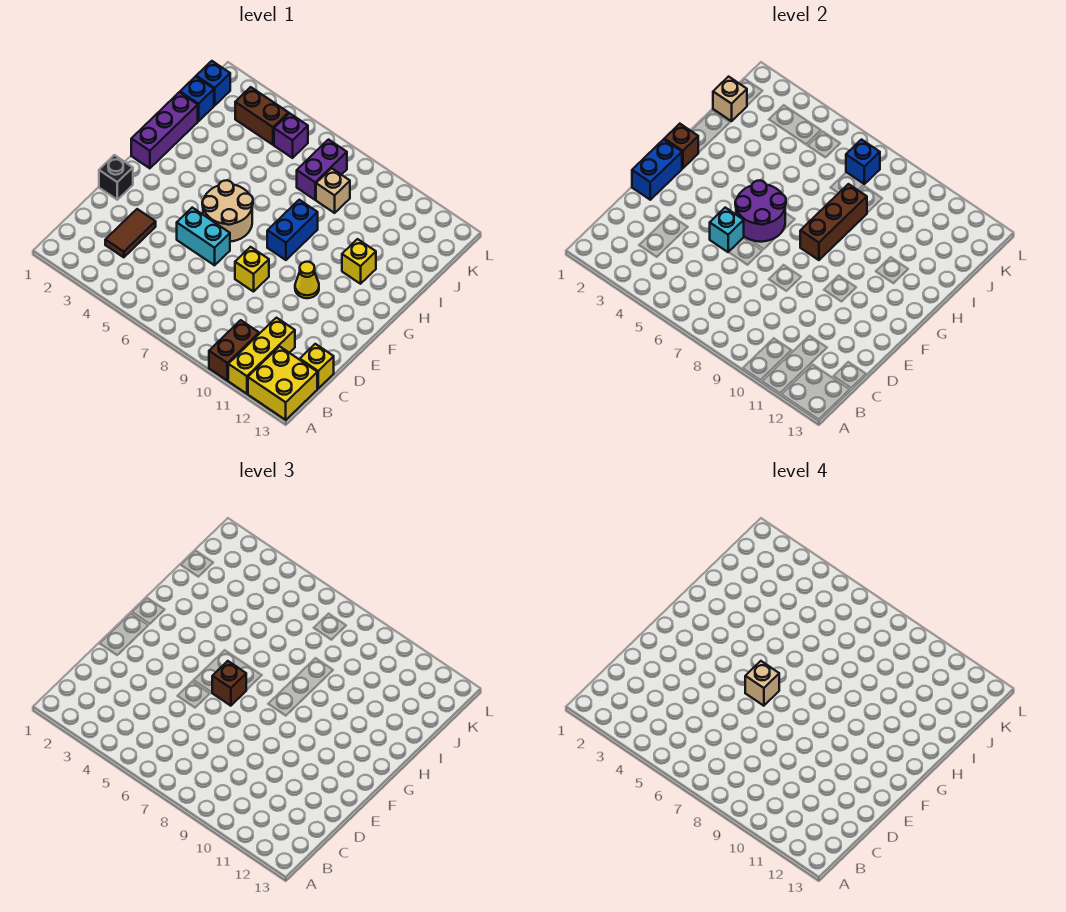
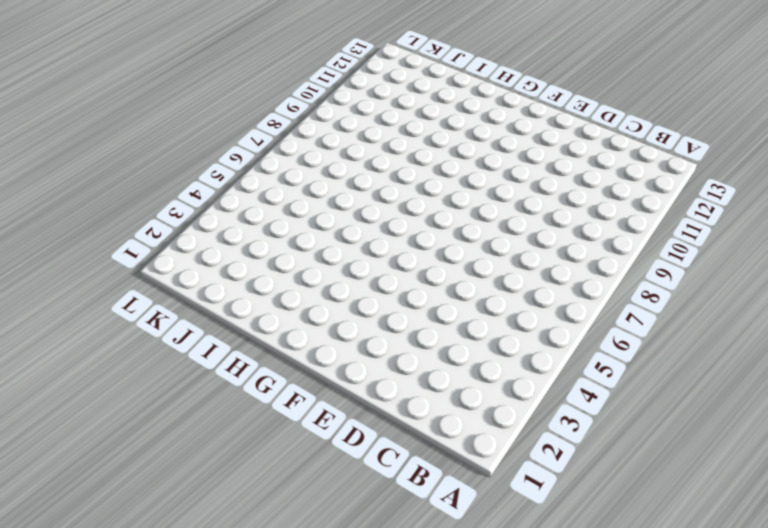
none -> brown brick A10:B10 level 1
none -> yellow brick A11:C11 level 1
none -> yellow brick A12:B13 level 1

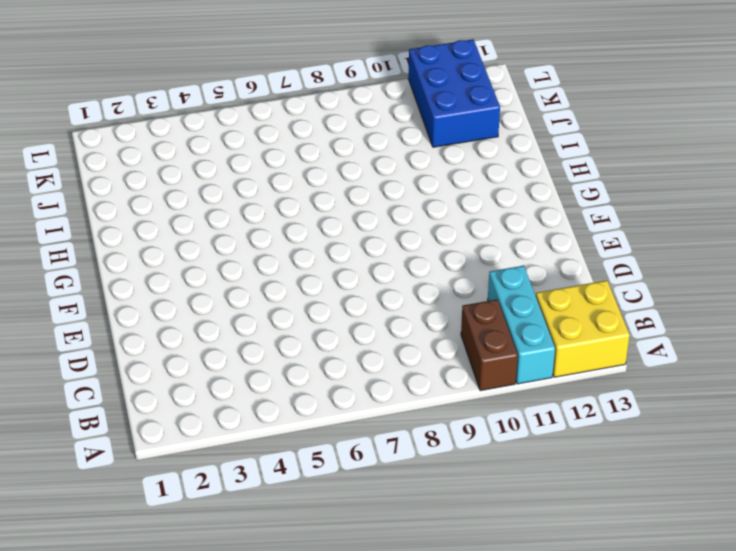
cyan brick A11:C11 level 1 -> yellow brick A11:C11 level 1
blue brick J11:L12 level 1 -> none
none -> brown tile C3:D3 level 1
none -> yellow brick C13 level 1
none -> black brick E1 level 1

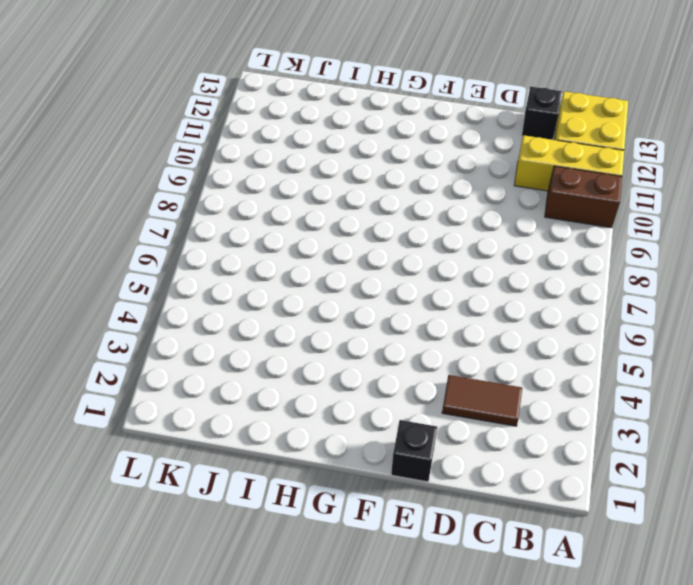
black brick C13 level 1 -> yellow brick C13 level 1
none -> cyan brick E5:E6 level 1
none -> yellow brick E8 level 1
none -> tan round brick F5:G6 level 1

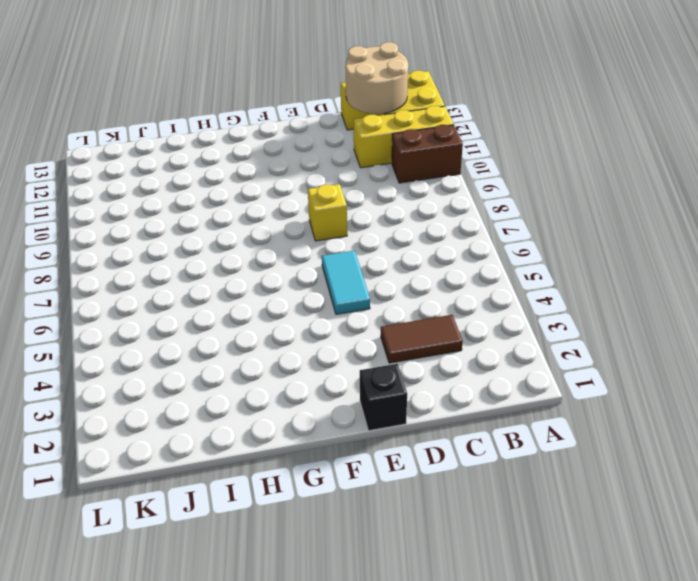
tan round brick B12:C13 level 2 -> tan round brick F5:G6 level 1
cyan tile E5:E6 level 1 -> cyan brick E5:E6 level 1
none -> yellow cone F10 level 1
none -> purple brick G1:I1 level 1
none -> blue brick G8:H8 level 1

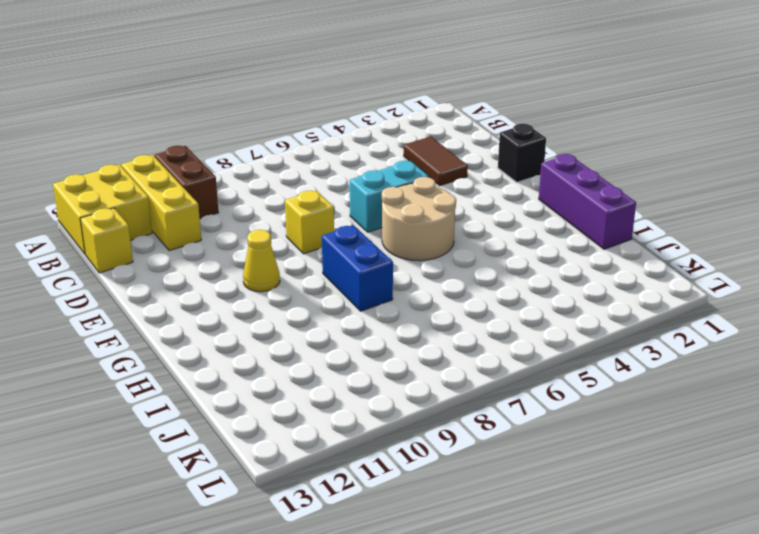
none -> yellow brick H11 level 1
none -> blue brick J1 level 1
none -> purple brick J7:K7 level 1

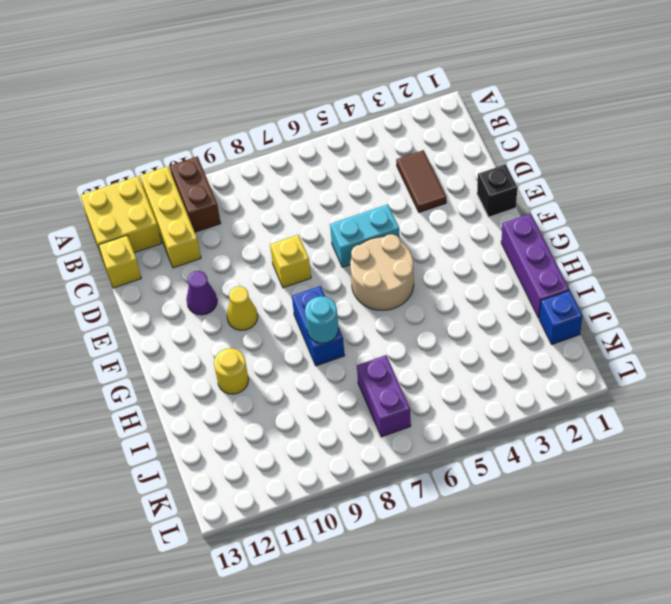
purple cone E11 level 1 -> none
cyan round brick H8 level 2 -> brown brick G8:I8 level 2
yellow round brick H11 level 1 -> yellow brick H11 level 1
none -> tan brick J8 level 1
none -> blue brick K1 level 1
none -> brown brick K3:K4 level 1

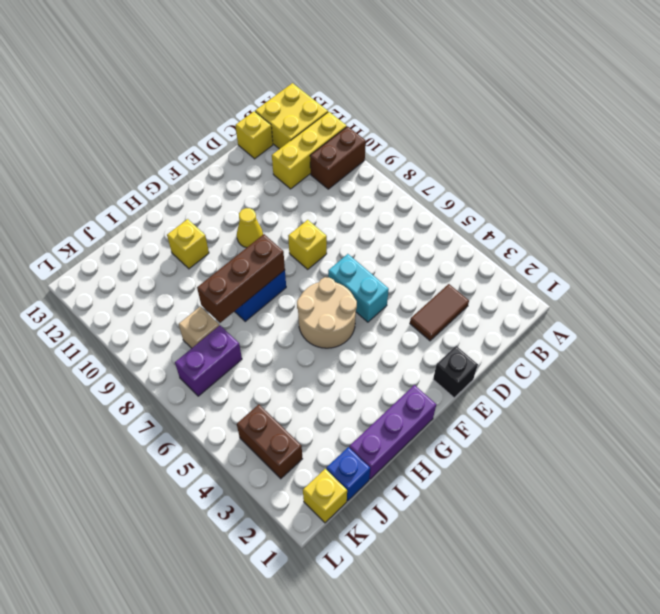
yellow brick K1 level 1 -> blue brick K1 level 1
none -> purple brick K5 level 1
none -> blue brick E1:F1 level 2
none -> cyan brick E5 level 2

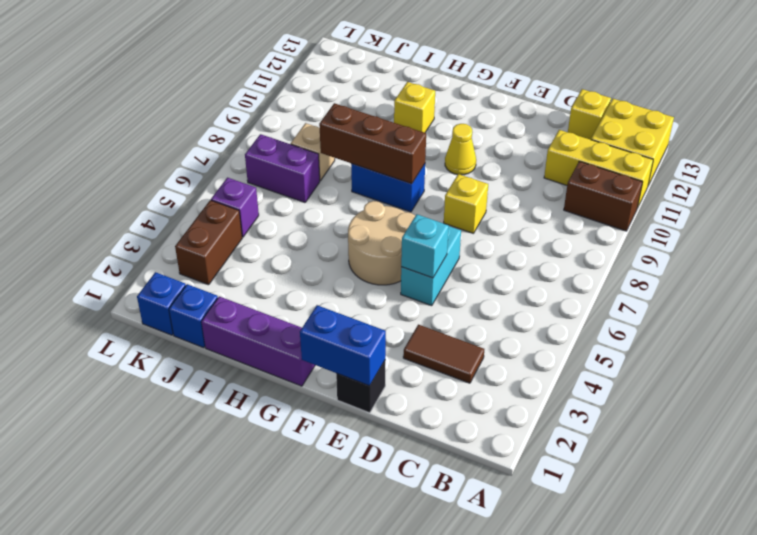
none -> purple round brick F5:G6 level 2
none -> brown brick G1 level 2
none -> tan brick J1 level 2

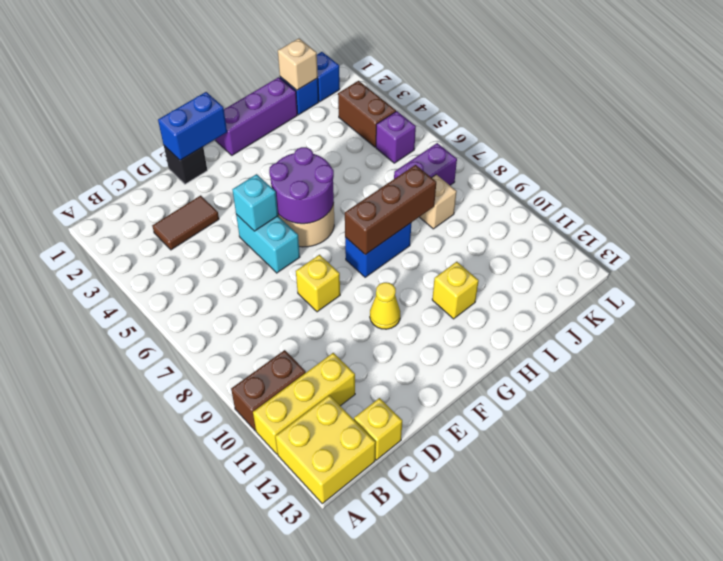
none -> brown brick G1 level 2
none -> blue brick K7 level 2
none -> brown brick F6 level 3

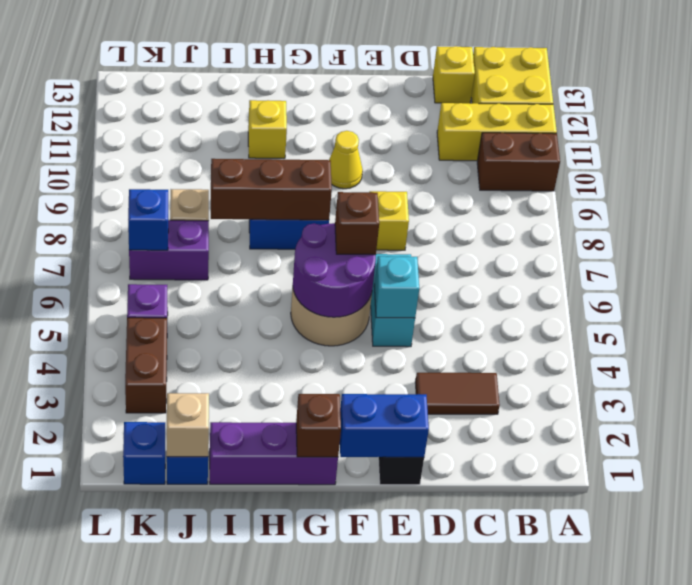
none -> tan brick F6 level 4

